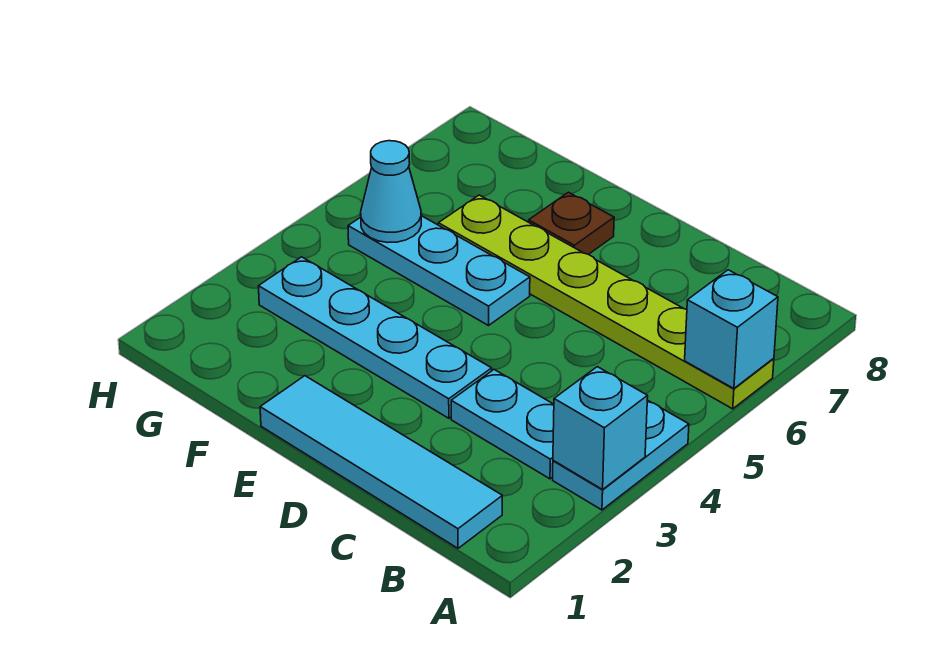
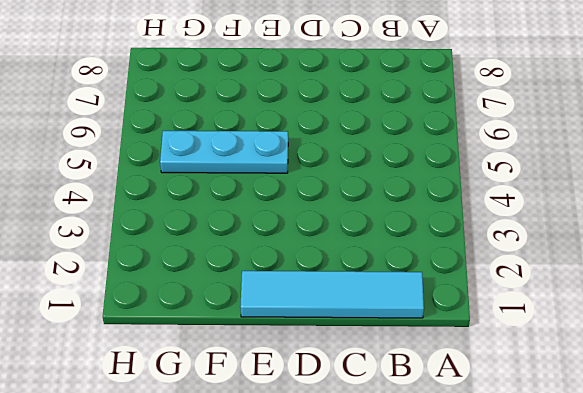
none -> cyan plate A3:A4 level 1
none -> lime plate A6:F6 level 1

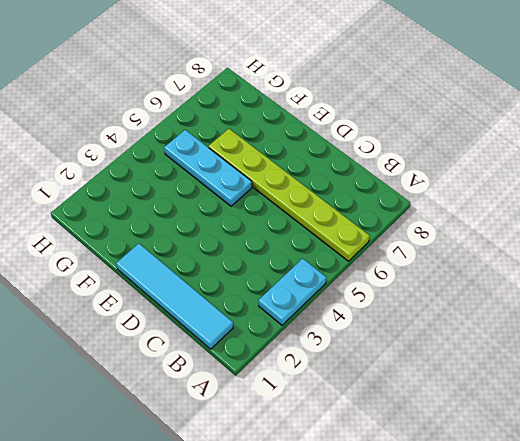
none -> cyan plate B3:C3 level 1
none -> cyan plate D3:G3 level 1

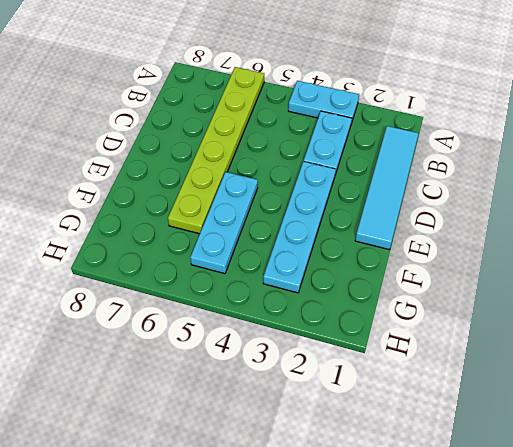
none -> brown plate E7 level 1
none -> cyan brick A3 level 2

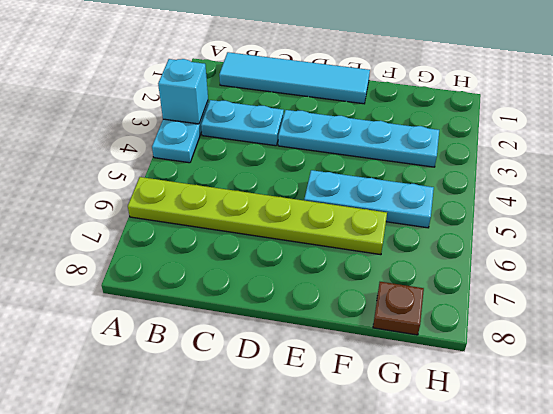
brown plate G8 level 1 -> brown plate E7 level 1
none -> cyan brick A6 level 2
none -> cyan cone G5 level 2

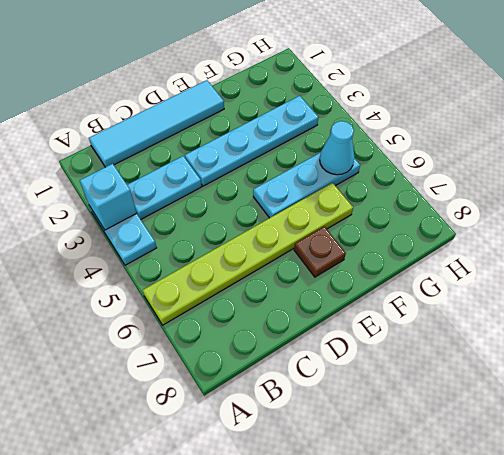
none -> cyan brick A6 level 2

